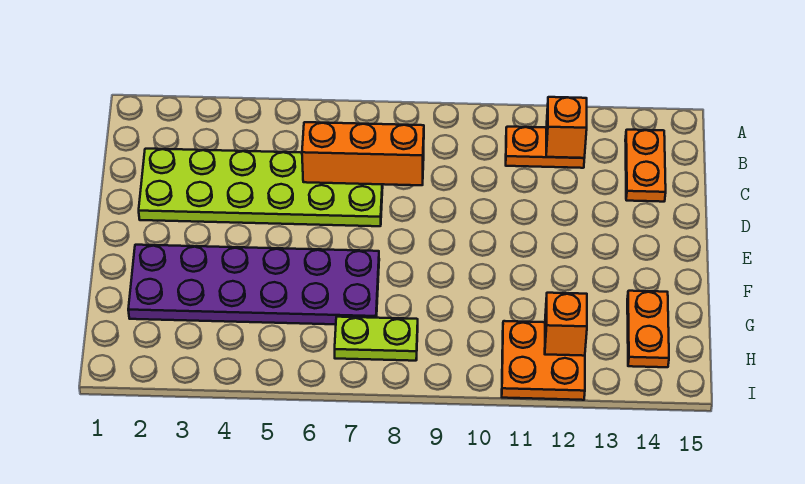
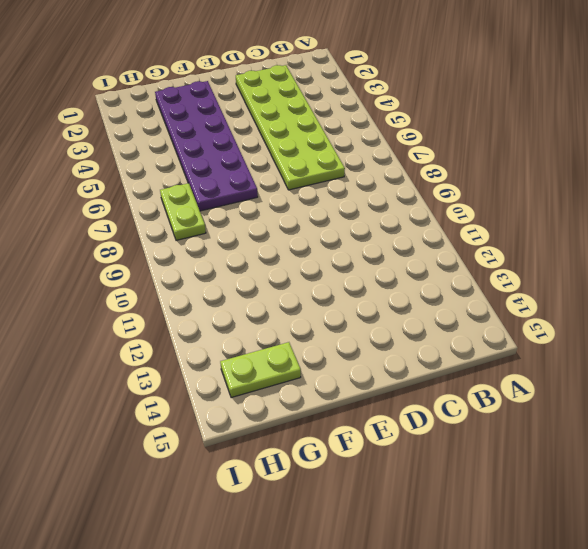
lime plate G14:H14 level 1 -> orange plate G14:H14 level 1
none -> orange plate B11:B12 level 1
none -> orange plate B14:C14 level 1

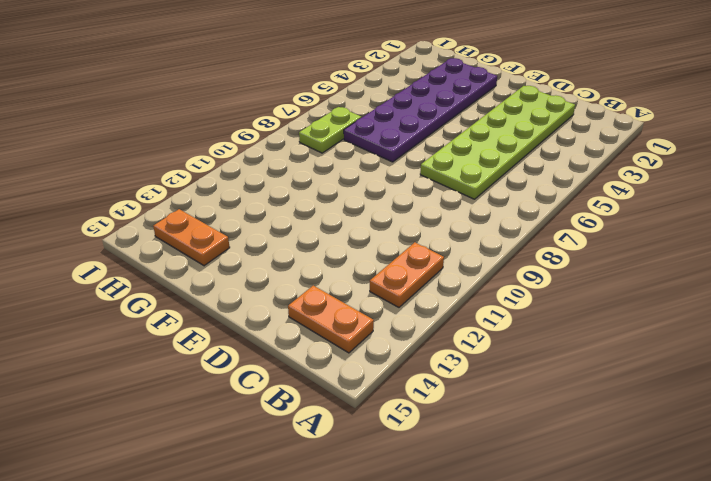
none -> orange plate H11:I12 level 1
none -> orange brick B12 level 2

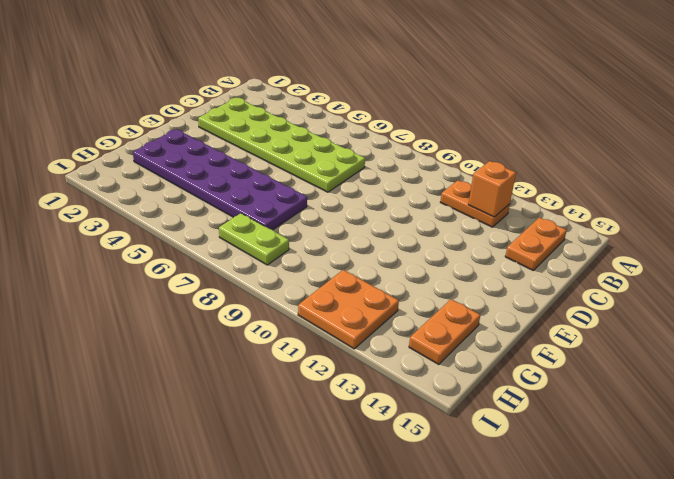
none -> orange brick C6:C8 level 2
none -> orange brick H12 level 2

